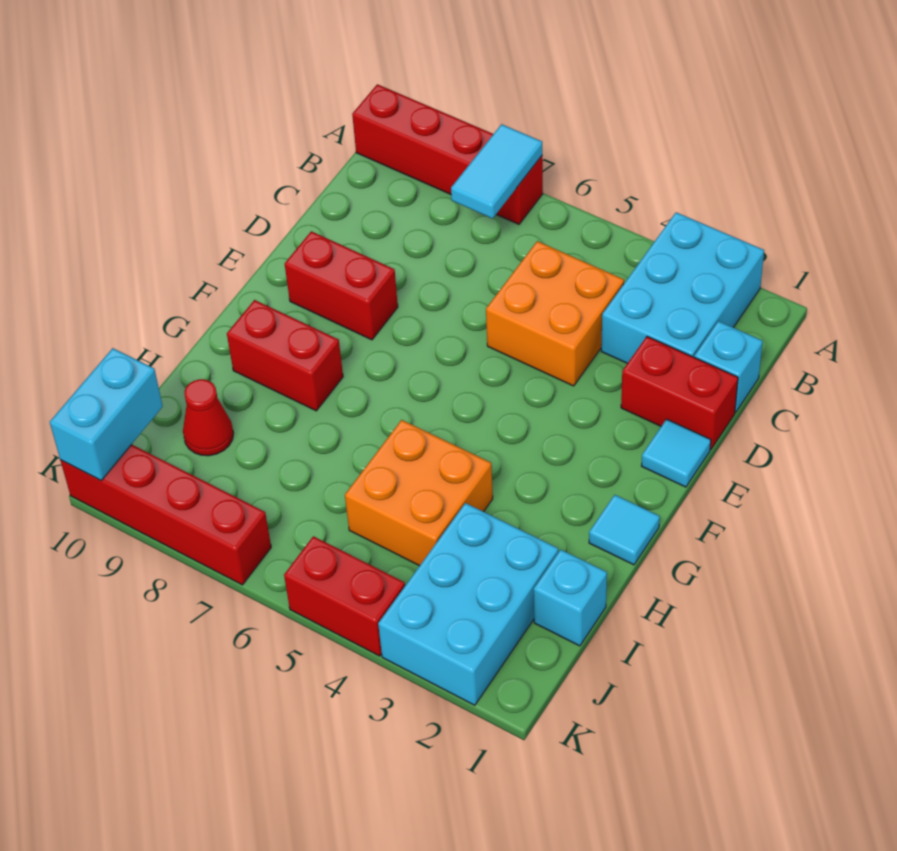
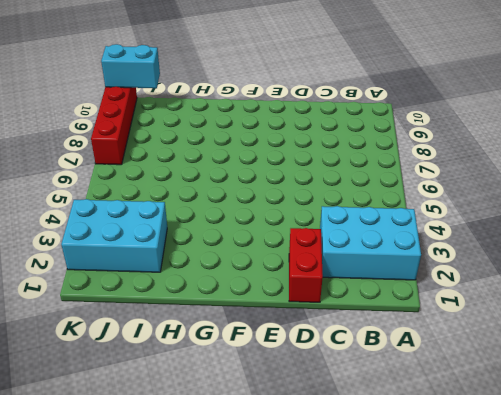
none -> red brick A7:A10 level 1
none -> cyan brick C1 level 1
none -> orange brick C4:D5 level 1

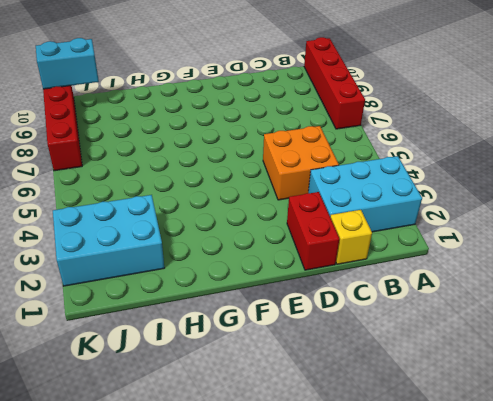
yellow brick C1 level 1 -> cyan brick C1 level 1
none -> cyan tile E1 level 1
none -> red brick E8:E9 level 1
none -> cyan tile G1 level 1

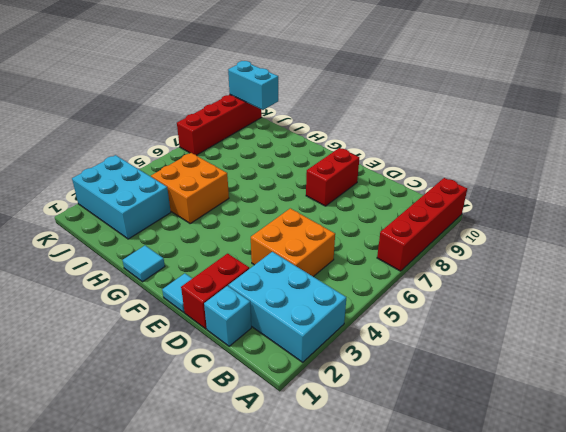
none -> red brick G8:G9 level 1
none -> cyan brick I1 level 1
none -> red cone I9 level 1

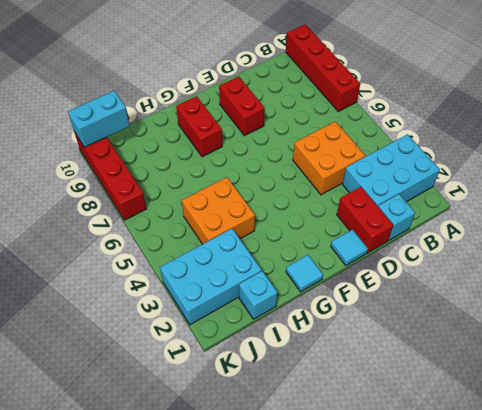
none -> red cone I9 level 1
none -> red brick K4:K5 level 1
none -> cyan tile A7:B7 level 2

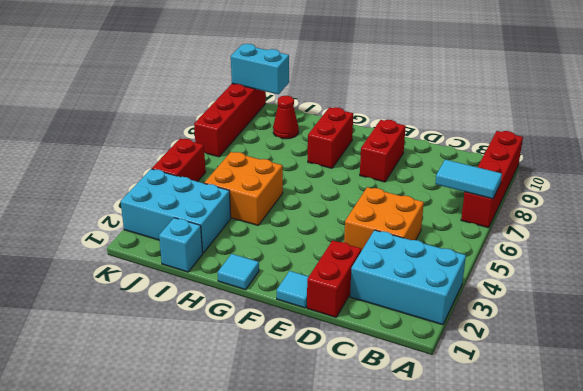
none -> cyan brick C1 level 1

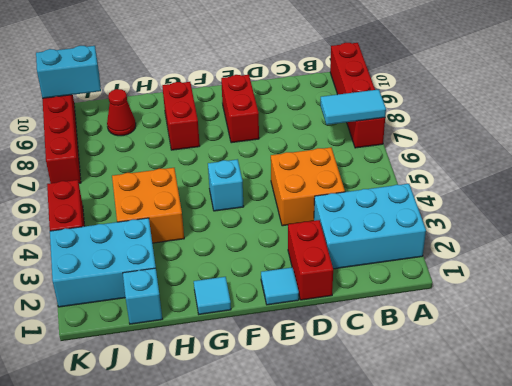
cyan brick F5 level 1 -> cyan brick C1 level 1

